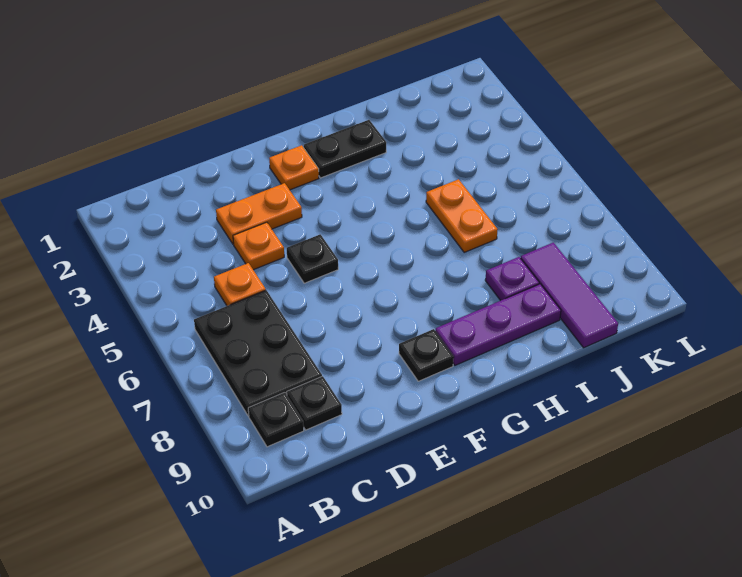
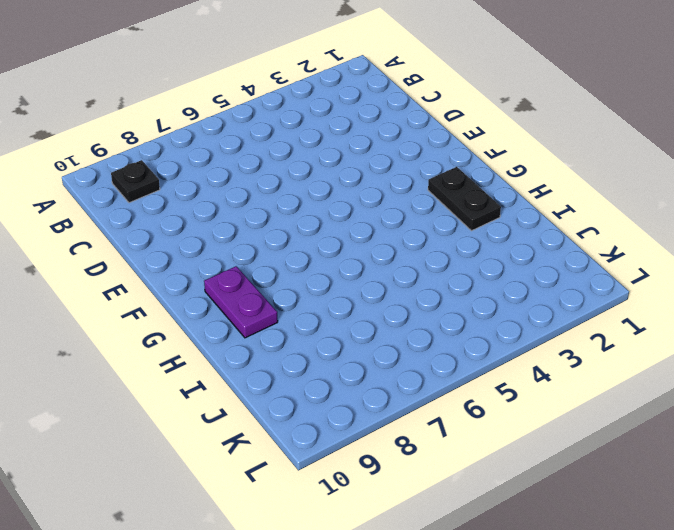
purple plate G9:H9 level 1 -> purple plate G9:I9 level 1
none -> black plate B6:C8 level 1
none -> orange plate C5 level 1
none -> black plate C9 level 1

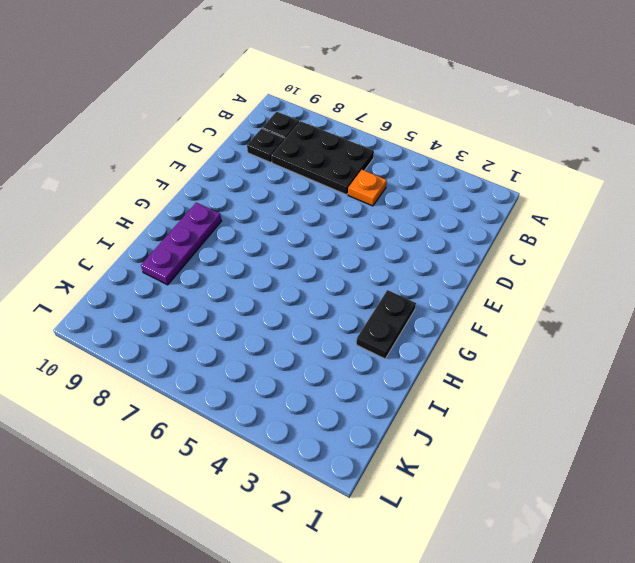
none -> orange plate D3:E3 level 1
none -> orange plate D4 level 1
none -> black plate E5 level 1

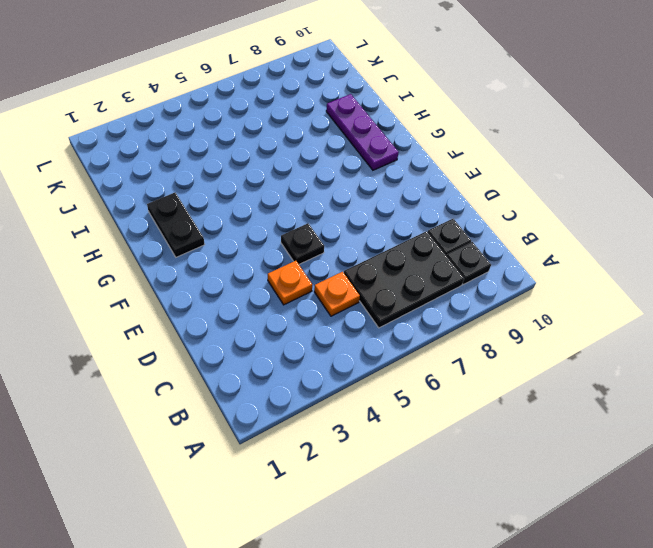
none -> orange plate D3:E3 level 1
none -> orange plate F2 level 1
none -> black plate F9 level 1

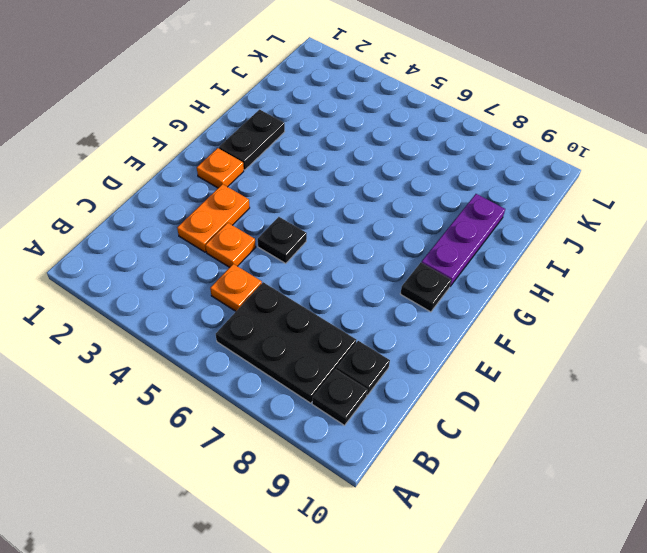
none -> orange plate I5:I6 level 1
none -> purple plate I8 level 1
none -> purple tile J8:J10 level 1

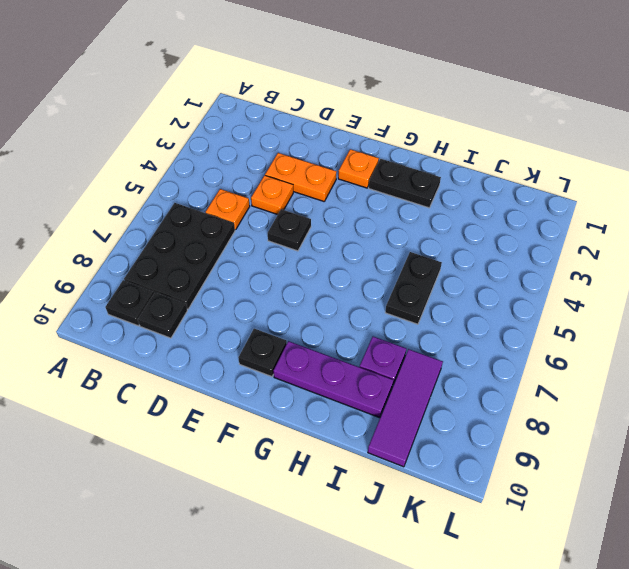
black plate I5:I6 level 1 -> orange plate I5:I6 level 1

